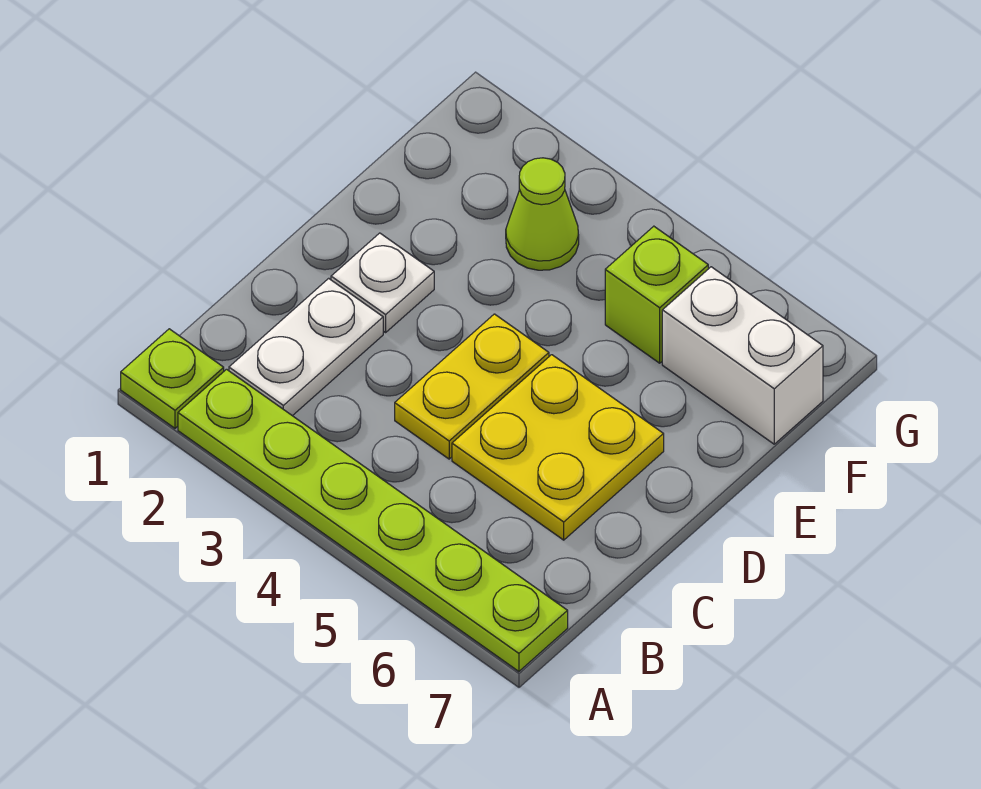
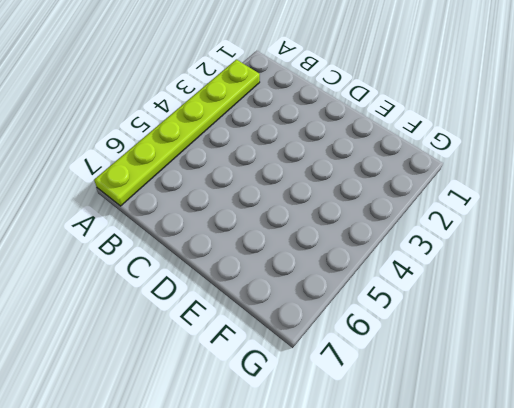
none -> lime plate A1 level 1
none -> white plate B2:C2 level 1

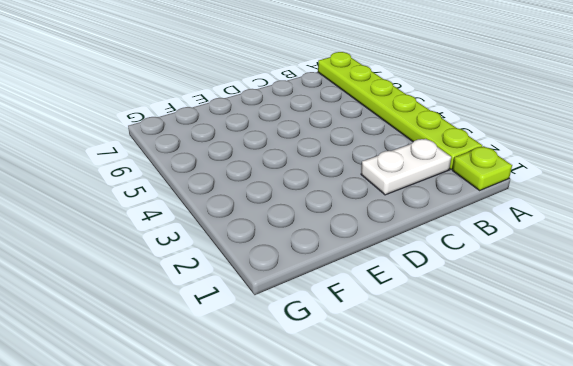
none -> yellow plate C4:D4 level 1
none -> yellow plate C5:D6 level 1

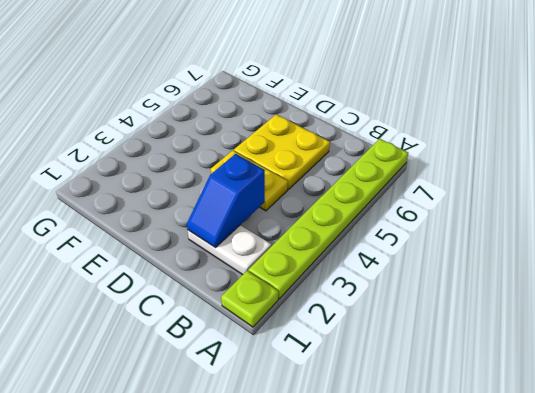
blue slope C2:C3 level 2 top 3 -> none
none -> white plate D2 level 1
none -> lime cone F3 level 1

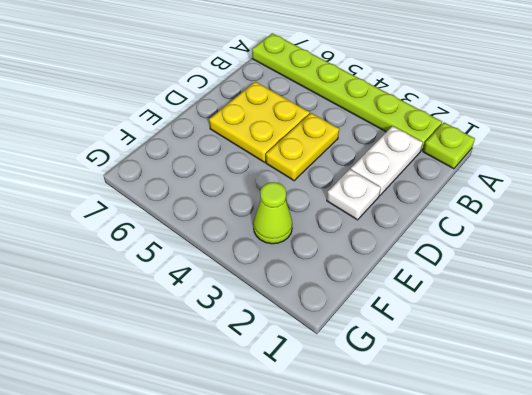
none -> lime brick F5 level 1
none -> white brick F6:F7 level 1

